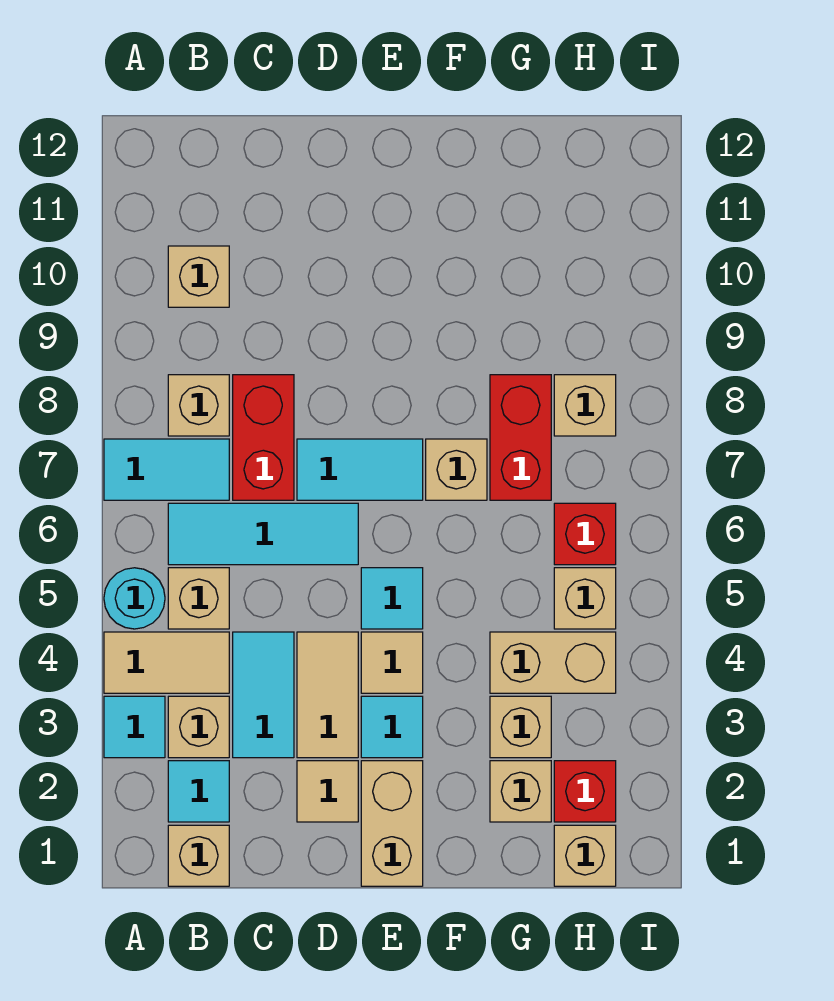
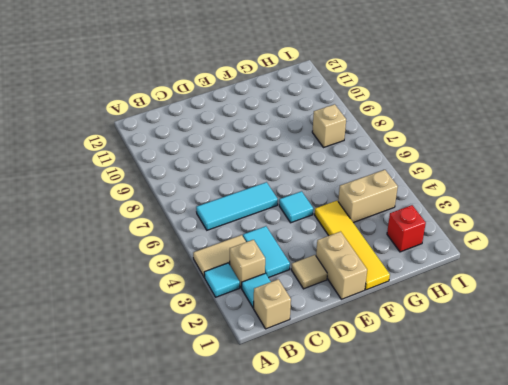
yellow tile F1:F4 level 1 -> none
none -> cyan round brick A5 level 1
none -> cyan tile A7:B7 level 1
none -> tan brick B5 level 1
none -> tan brick B8 level 1

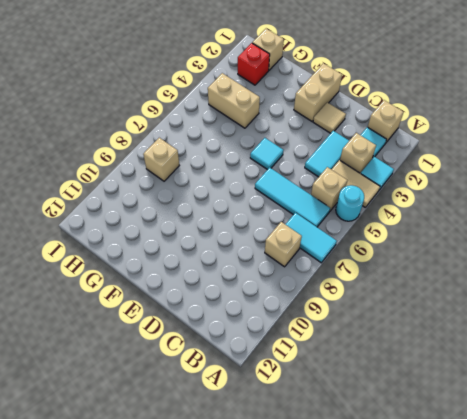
none -> tan brick B10 level 1
none -> red brick C7:C8 level 1
none -> tan tile D3:D4 level 1
none -> cyan tile D7:E7 level 1

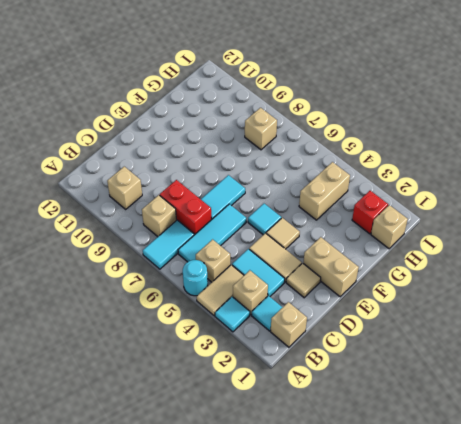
none -> cyan tile E3 level 1
none -> tan brick F7 level 1
none -> tan brick G2 level 1
none -> tan brick G3 level 1

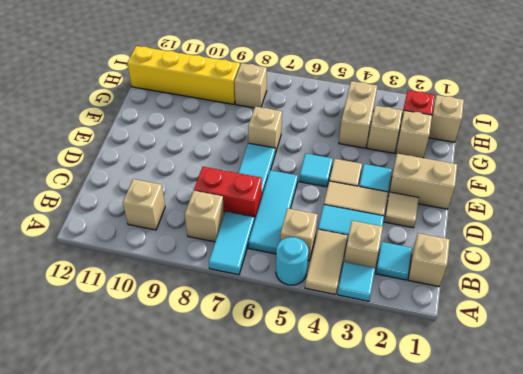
yellow brick H9:H12 level 1 -> none
none -> red brick G7:G8 level 1
none -> tan brick H5 level 1
none -> red brick H6 level 1

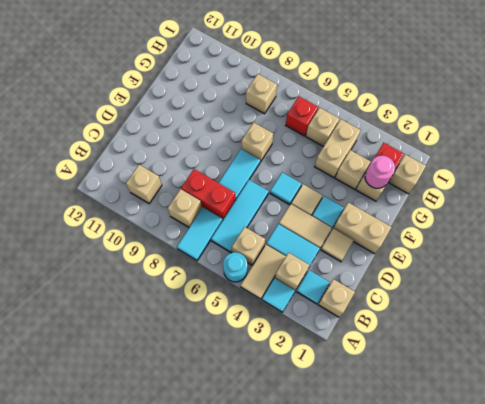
pink round brick G2 level 2 -> none
none -> red brick G7:G8 level 1

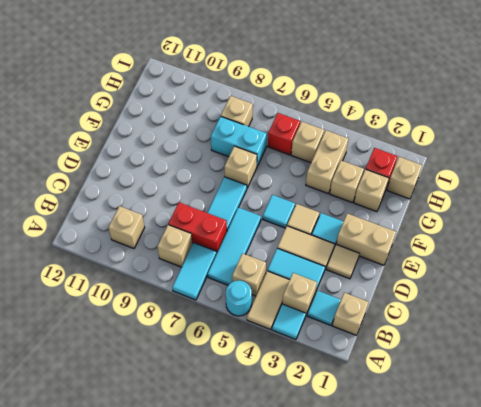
cyan brick G7:G8 level 1 -> red brick G7:G8 level 1

